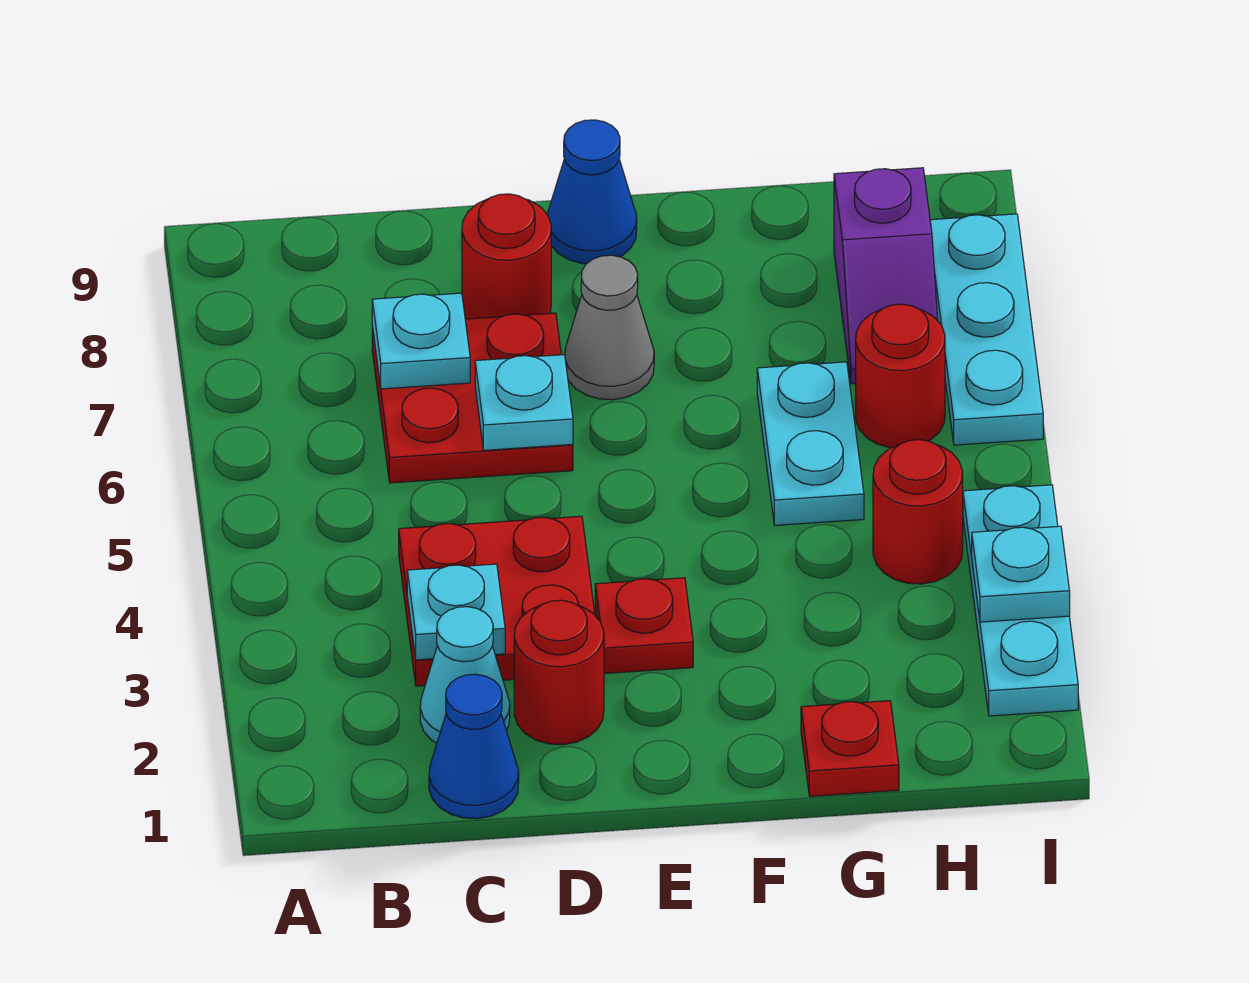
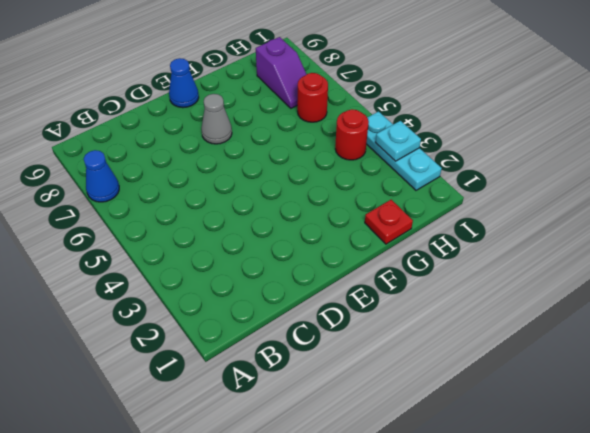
blue cone A7 level 1 -> blue cone C1 level 1
none -> cyan cone C2 level 1
none -> red plate C3:D4 level 1
none -> red plate C6:D7 level 1

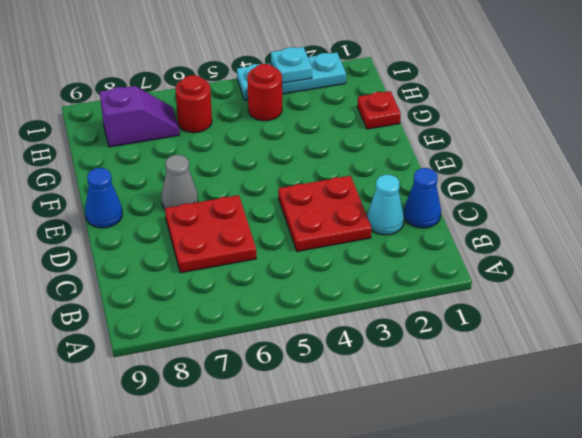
none -> red round brick D2 level 1
none -> red round brick D8 level 1
none -> red plate E3 level 1

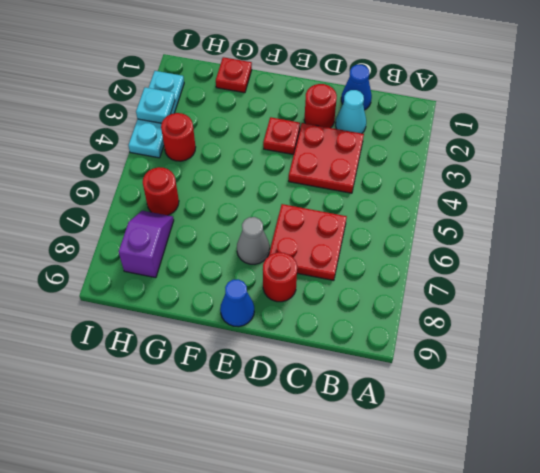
none -> cyan plate G5:G6 level 1
none -> cyan plate I6:I8 level 1
none -> cyan plate C3 level 2

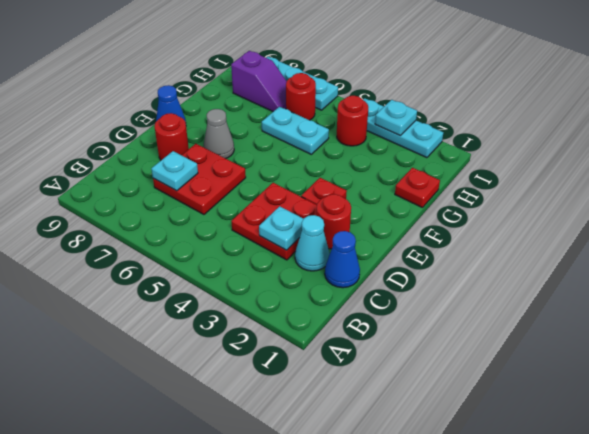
none -> cyan plate D6 level 2

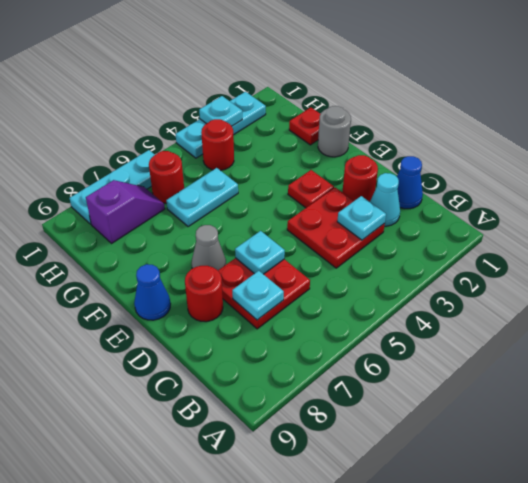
grey round brick F1 level 1 -> none

